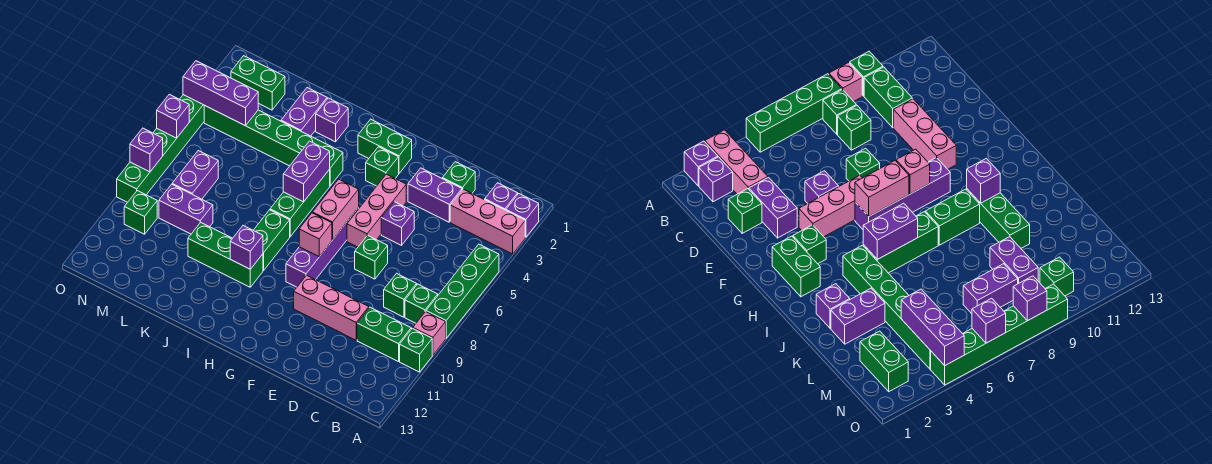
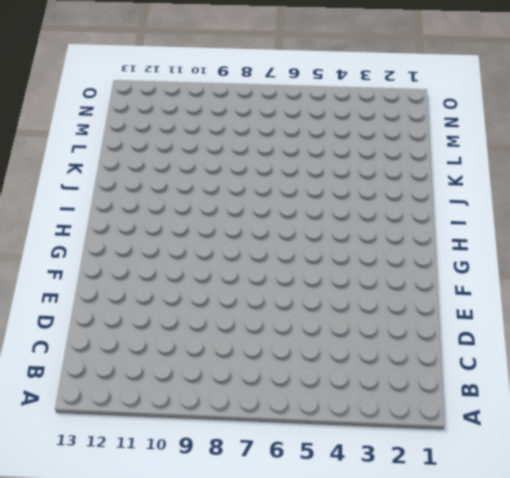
none -> purple brick A2 level 1
none -> pink brick A3:C3 level 1
none -> green brick A5:A8 level 1
none -> pink brick A9 level 1

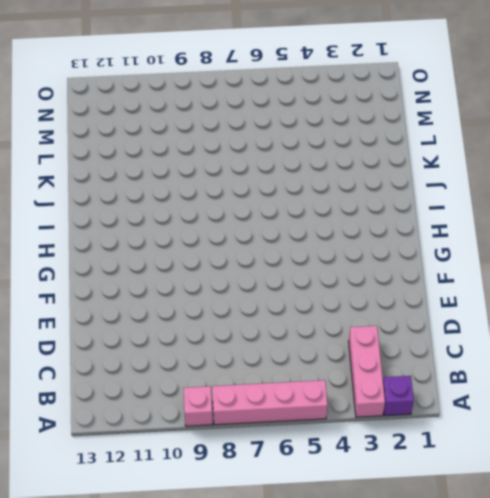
pink brick A5:A8 level 1 -> green brick A5:A8 level 1
none -> green brick A10 level 1
none -> purple brick B2 level 1
none -> green brick B8 level 1
none -> green brick B10:C10 level 1

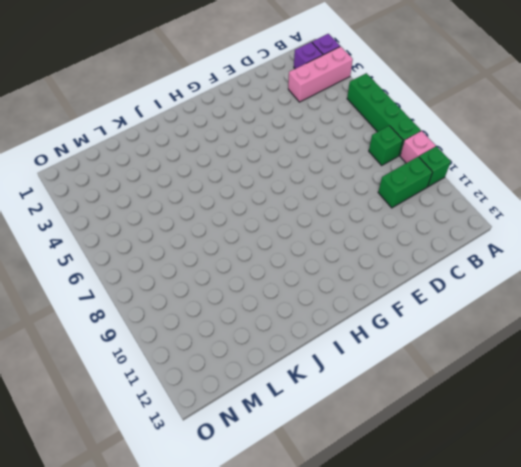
none -> green brick C8 level 1
none -> green brick D2 level 1
none -> purple brick D3:E3 level 1
none -> pink brick D10:F10 level 1

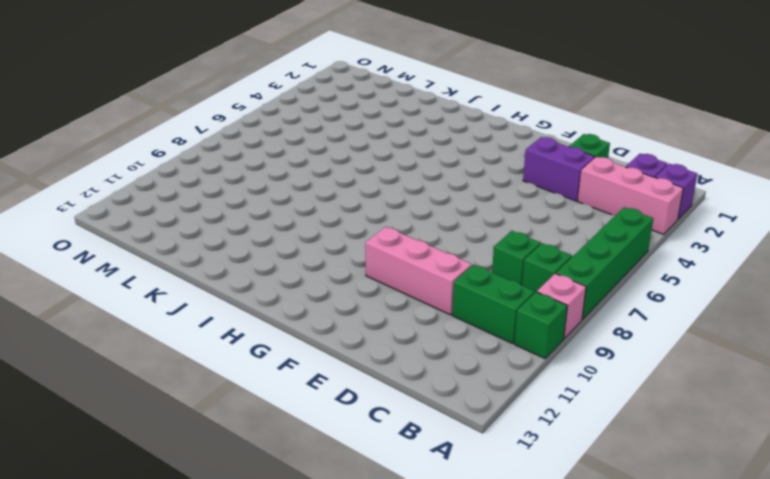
none -> purple brick E5 level 1
none -> green brick E7 level 1
none -> pink brick F4:F6 level 1
none -> green brick G2:H2 level 1

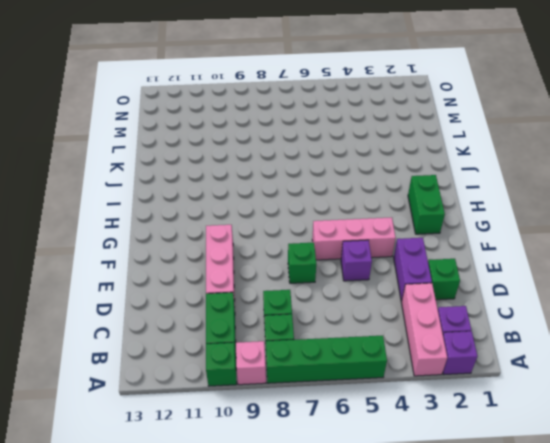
none -> green brick G3 level 1
none -> purple brick G6:G9 level 1
none -> green brick I4:N4 level 1
none -> green brick I5:I7 level 1

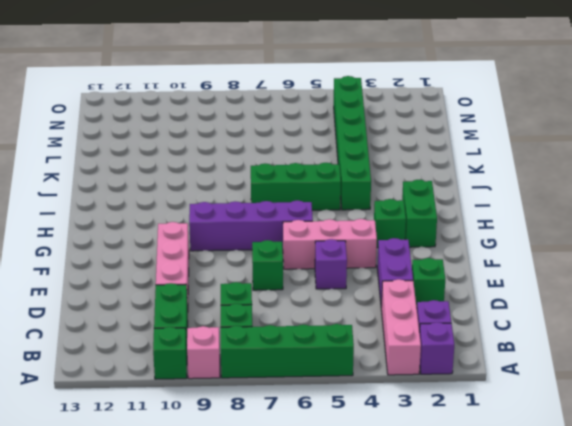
none -> green brick I8:I9 level 1
none -> green brick I10:K10 level 1
none -> purple brick J2 level 1
none -> purple brick K2:K3 level 1

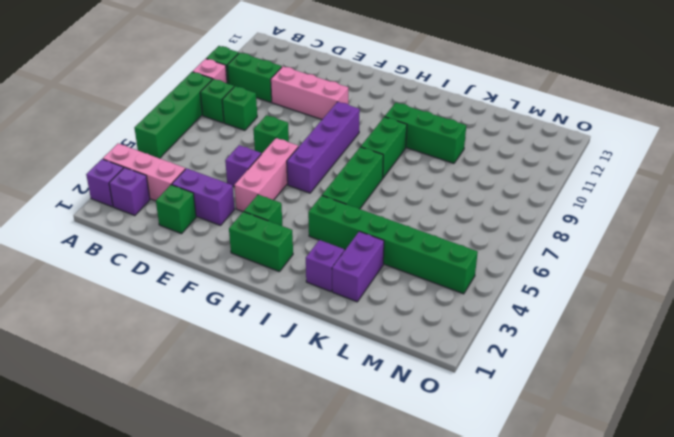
none -> purple brick L9:M9 level 1
none -> green brick M2:N2 level 1
none -> purple brick M7:M8 level 1
none -> green brick N10 level 1

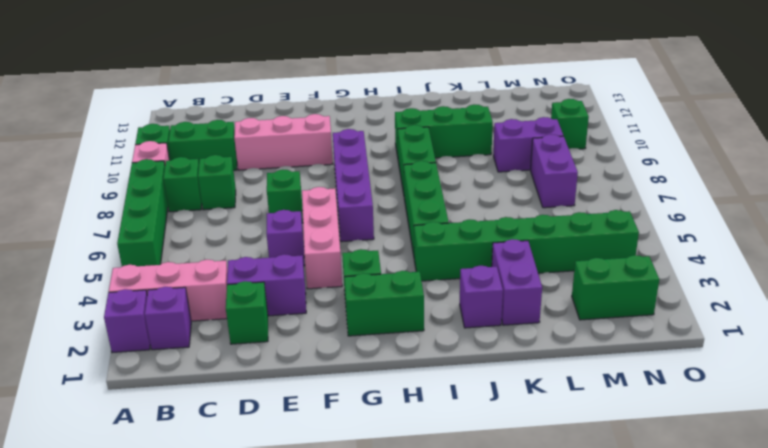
none -> green brick O4:O9 level 1
none -> pink brick G6:G7 level 2
none -> pink brick G8 level 2
none -> purple brick I5:I6 level 2

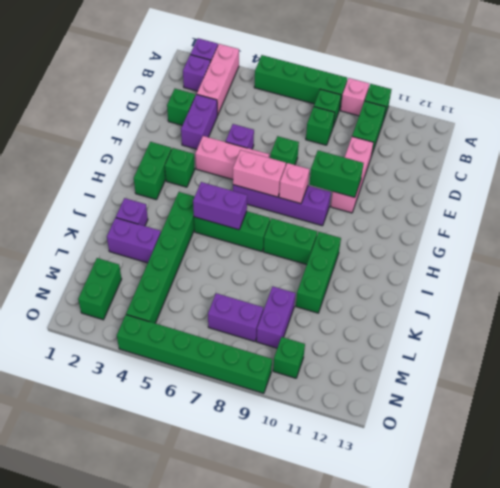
green brick F9:F10 level 2 -> none
none -> purple brick I10 level 2
none -> purple brick M4:O4 level 2
none -> purple brick O6 level 2
none -> purple brick O8 level 2

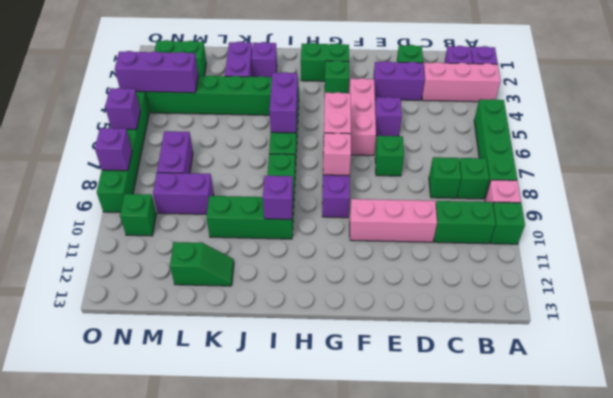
green slope K12:L12 level 1 top L -> none

